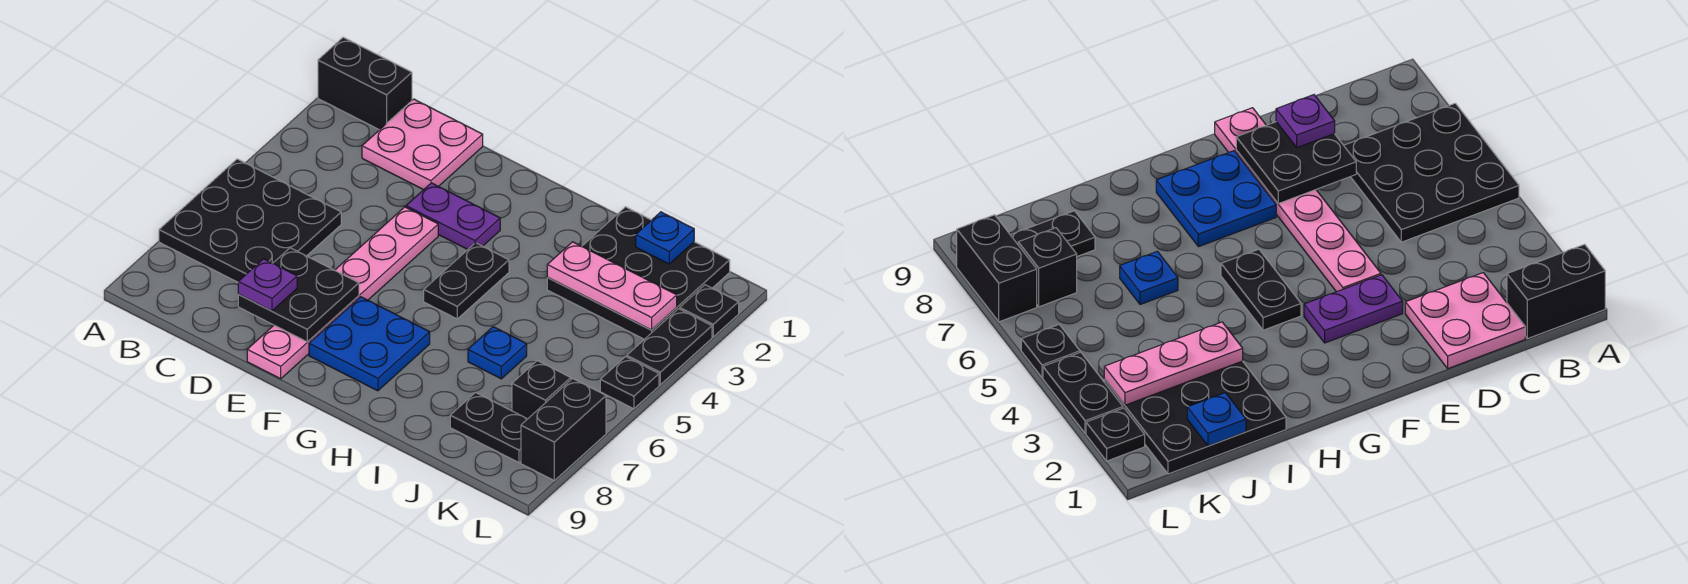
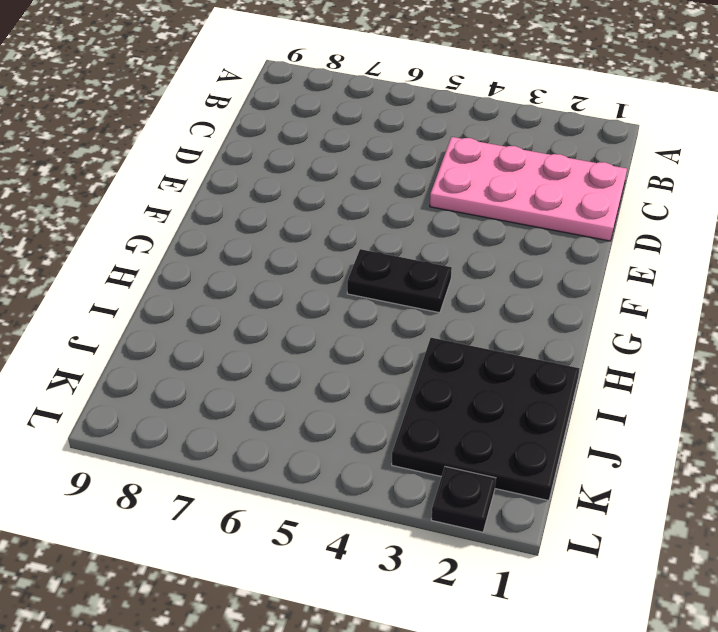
pink plate C1:D4 level 1 -> pink plate C1:D2 level 1
none -> black brick A1:B1 level 1
none -> black plate A5:C7 level 1
none -> purple plate E3:F3 level 1

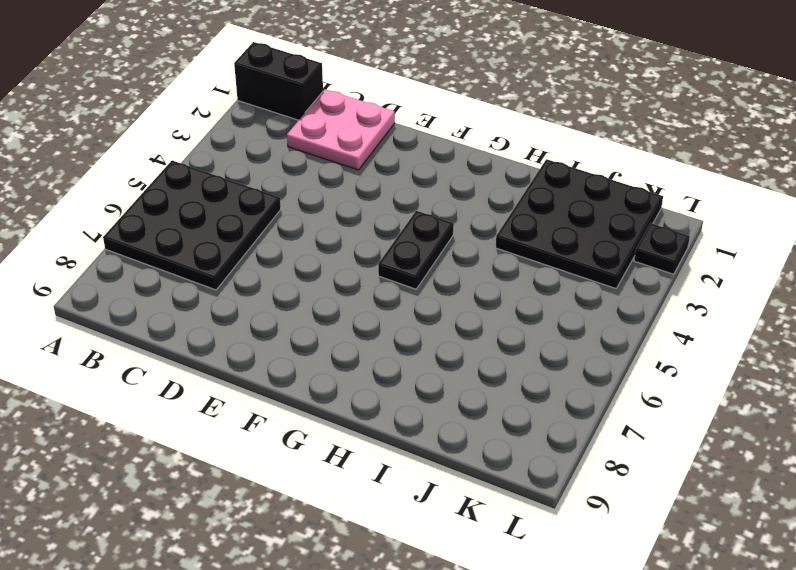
none -> purple plate E3:F3 level 1
none -> pink plate E4:E9 level 1
none -> blue plate F7:G8 level 1

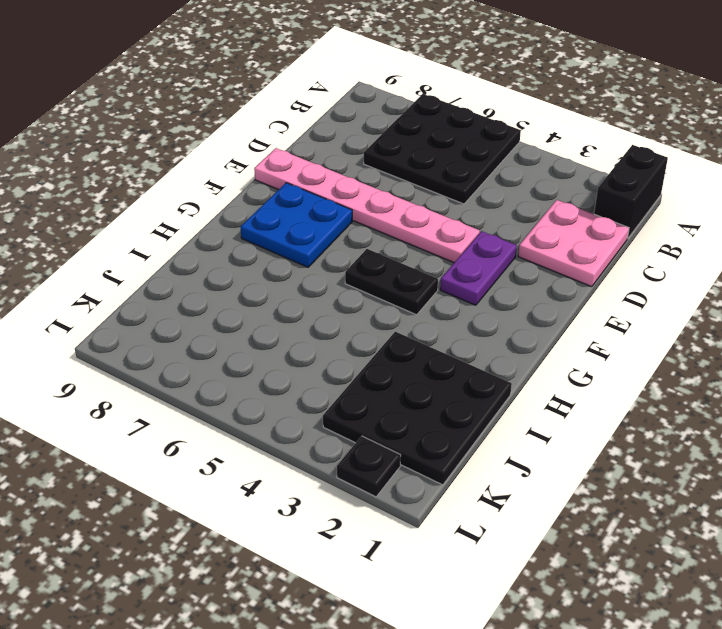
none -> blue plate I6 level 1
none -> black plate J8:K8 level 1
none -> black brick K7 level 1

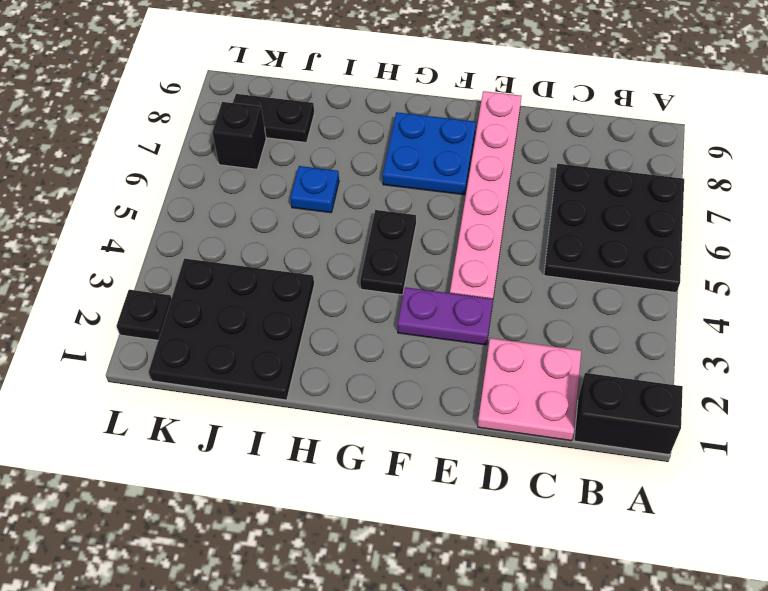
none -> black plate L3:L4 level 1
none -> black plate L5 level 1
none -> black brick L7:L8 level 1

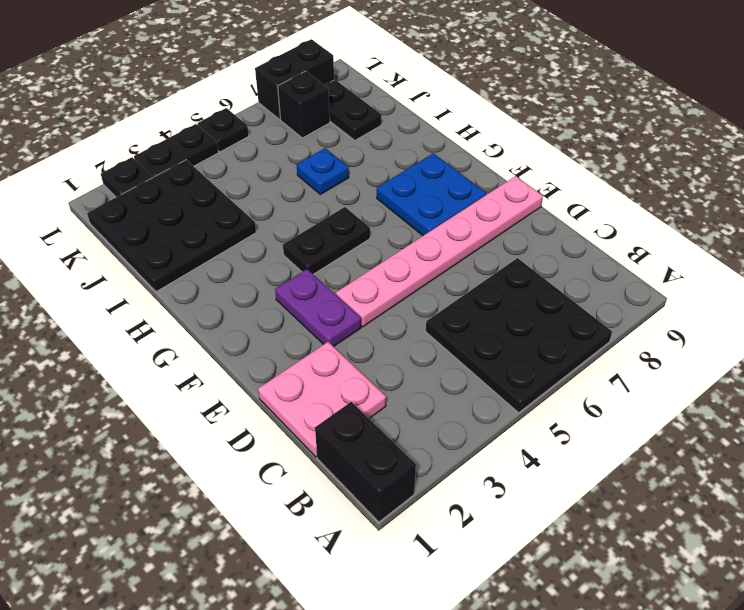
none -> black plate D7:E8 level 2
none -> pink plate I3:K3 level 2
none -> blue plate J1 level 2

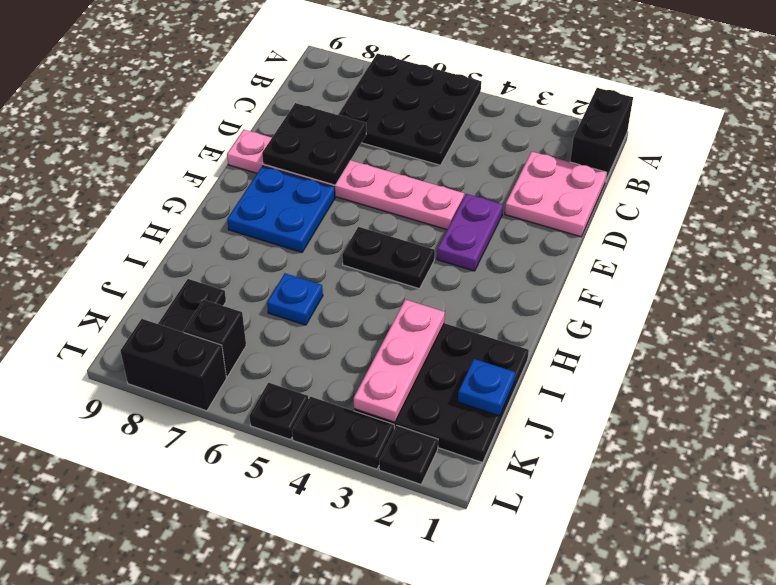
none -> purple plate D8 level 3

